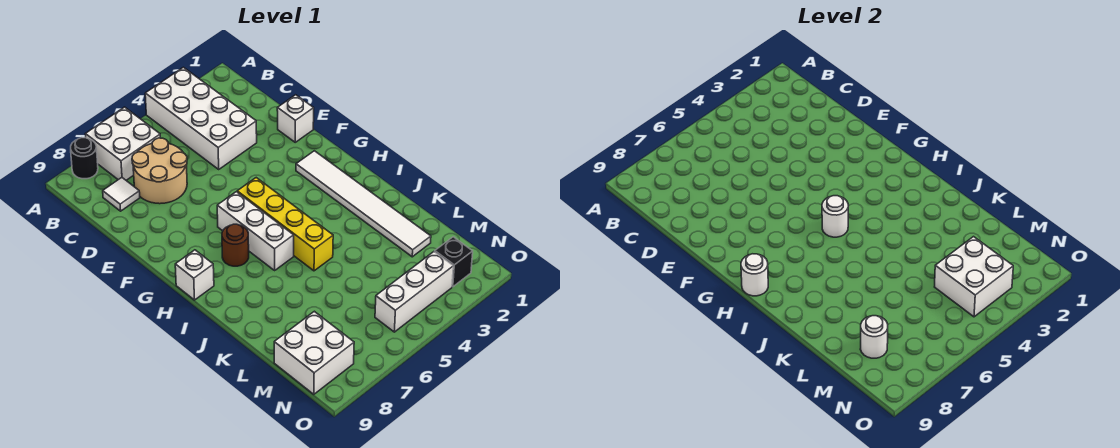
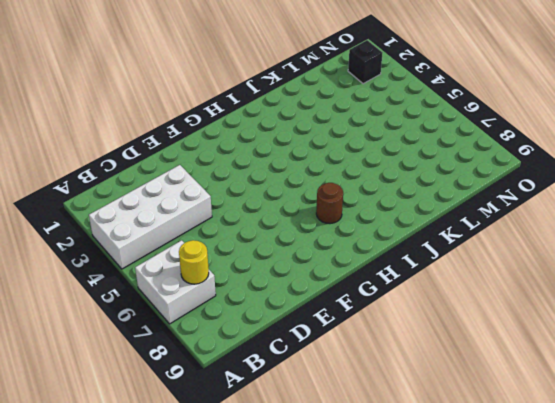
yellow round brick B7 level 2 -> none
none -> black round brick A8 level 1
none -> tan round brick C6:D7 level 1
none -> white tile C8 level 1

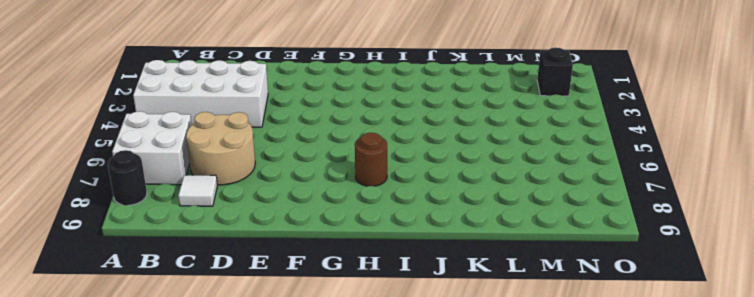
none -> white brick E1 level 1
none -> white tile G2:L2 level 1
none -> yellow brick G5:J5 level 1

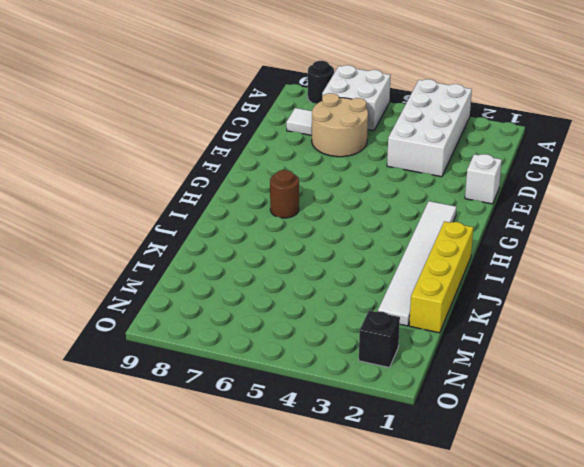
yellow brick I1:L1 level 1 -> yellow brick G5:J5 level 1
none -> white brick G6:I6 level 1
none -> white brick H9 level 1
none -> white brick M8:N9 level 1

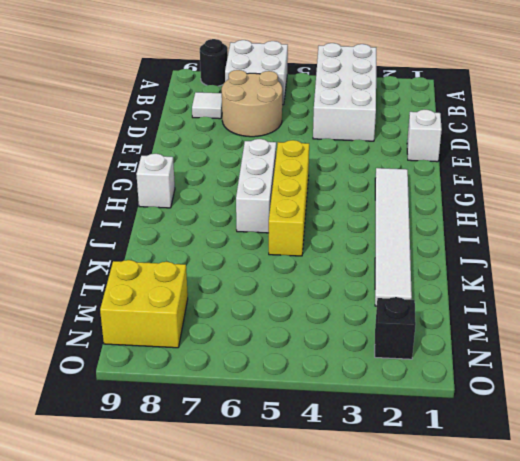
yellow brick M8:N9 level 1 -> white brick M8:N9 level 1
none -> brown round brick H7 level 1
none -> white brick N3:N5 level 1
none -> white round brick H5 level 2

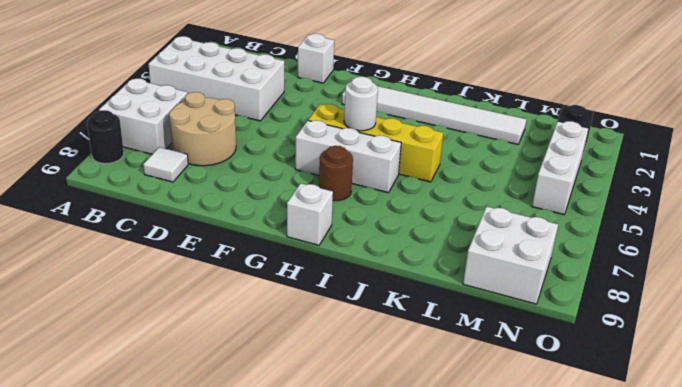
none -> white round brick H9 level 2
none -> white brick M3:N4 level 2
none -> white round brick M8 level 2

